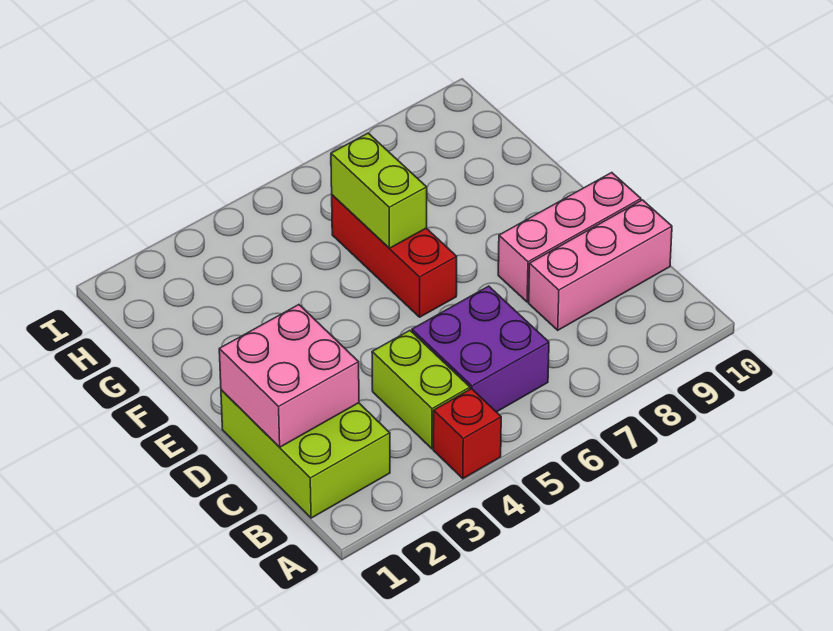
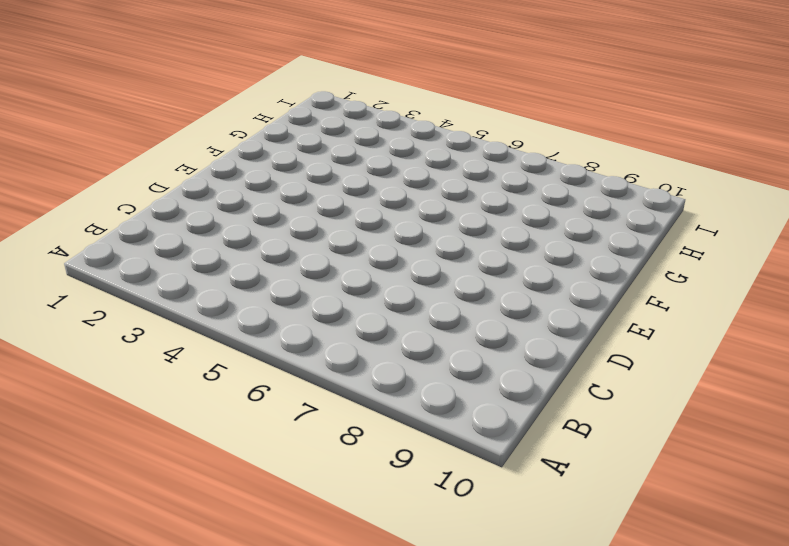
none -> red brick A4 level 1
none -> lime brick B1:D2 level 1

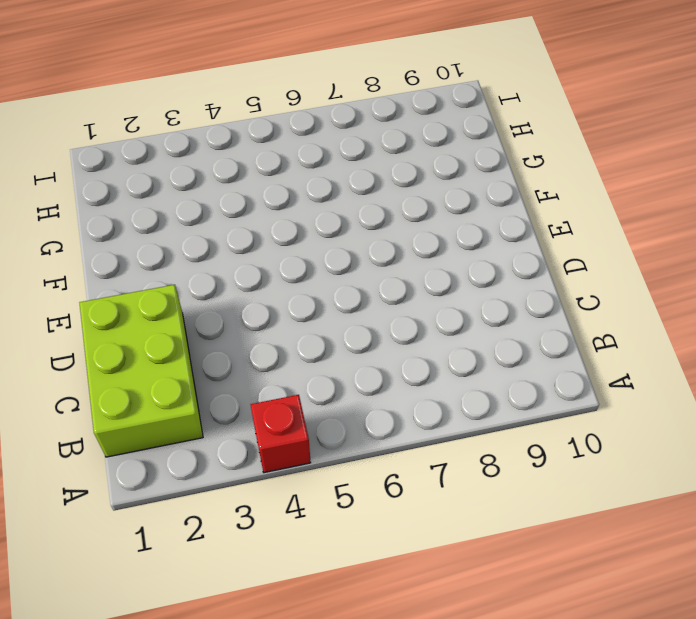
none -> lime brick B4:C4 level 1
none -> purple brick B5:C6 level 1

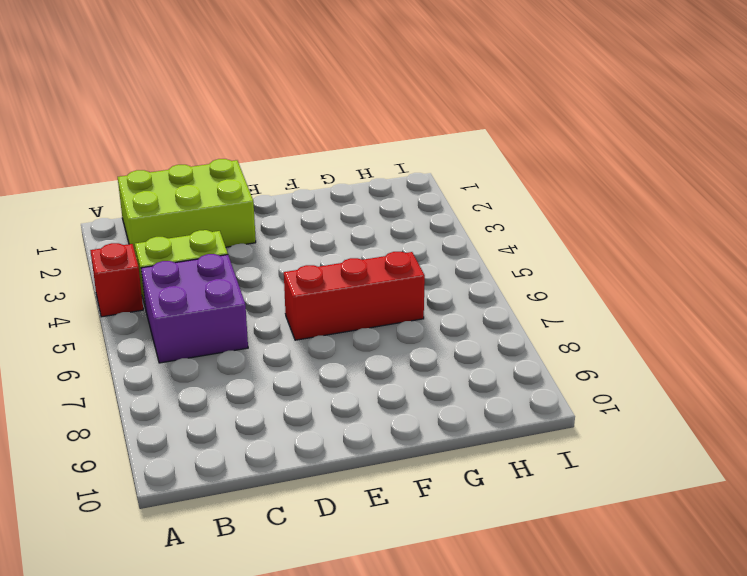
none -> pink brick C8:C10 level 1
none -> pink brick D8:D10 level 1

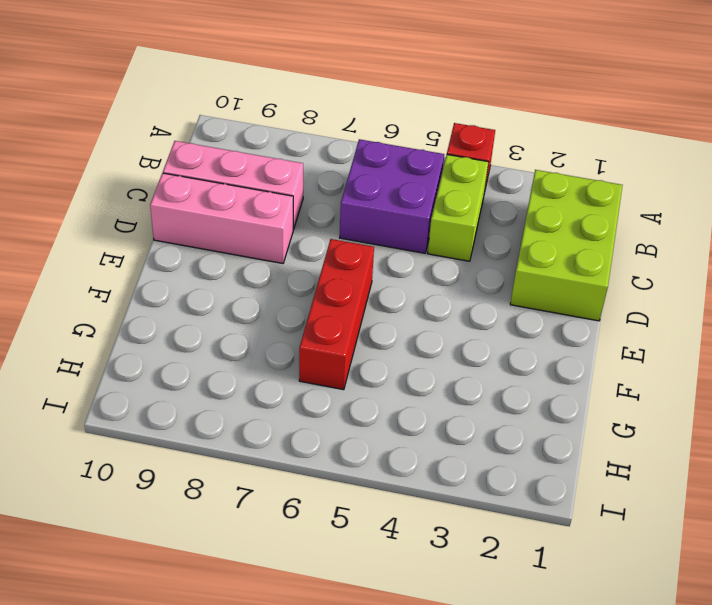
none -> pink brick C1:D2 level 2
none -> lime brick F6:G6 level 2

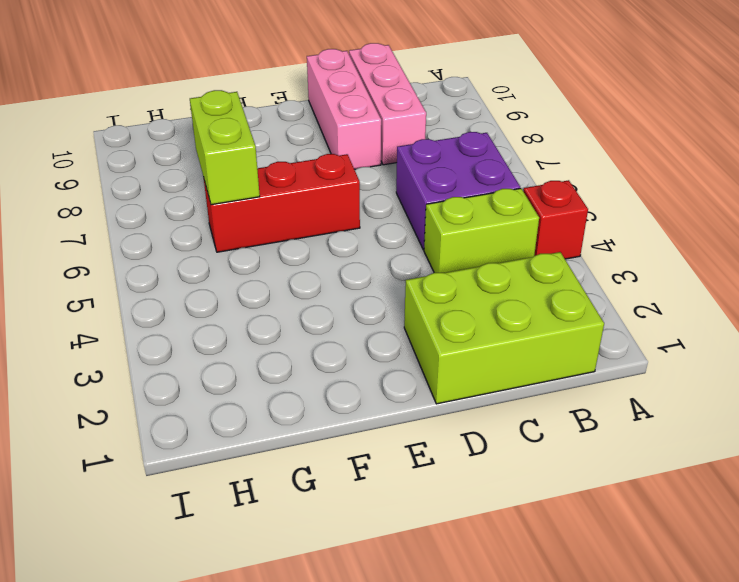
lime brick G6:G7 level 2 -> lime brick F6:G6 level 2
none -> pink brick C1:D2 level 2

